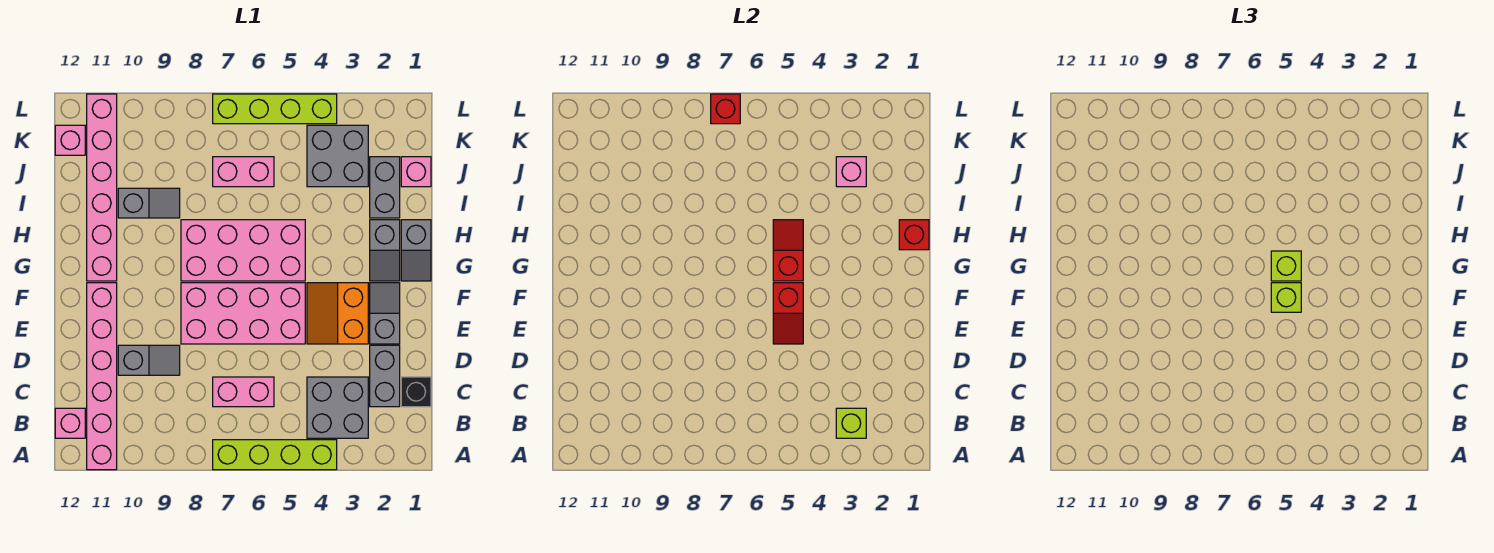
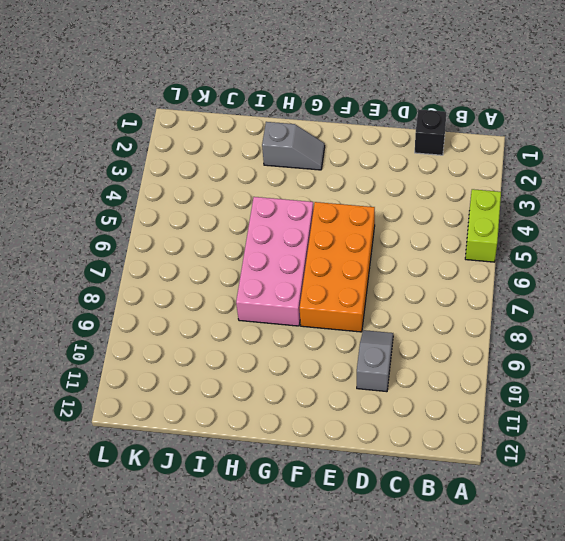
lime brick A4:A5 level 1 -> lime brick A4:A7 level 1
orange brick E5:F8 level 1 -> pink brick E5:F8 level 1
none -> pink brick A11:F11 level 1
none -> grey brick B3:C4 level 1
none -> pink brick B12 level 1
none -> grey brick C2:D2 level 1

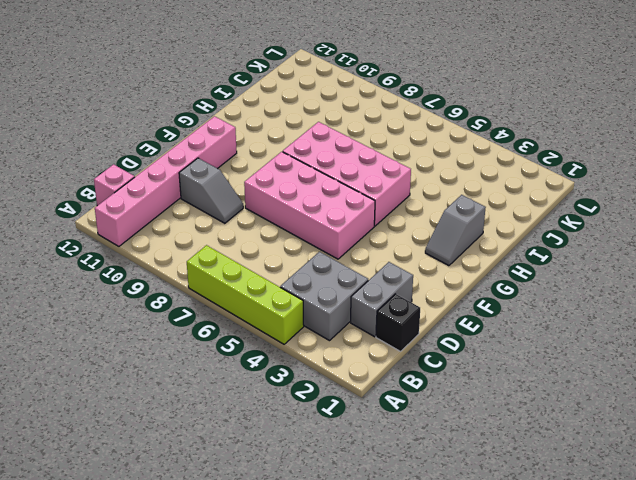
none -> pink brick C6:C7 level 1
none -> grey slope E2:F2 level 1 top E
none -> orange slope E3:F4 level 1 top 3
none -> grey slope G1:H1 level 1 top H

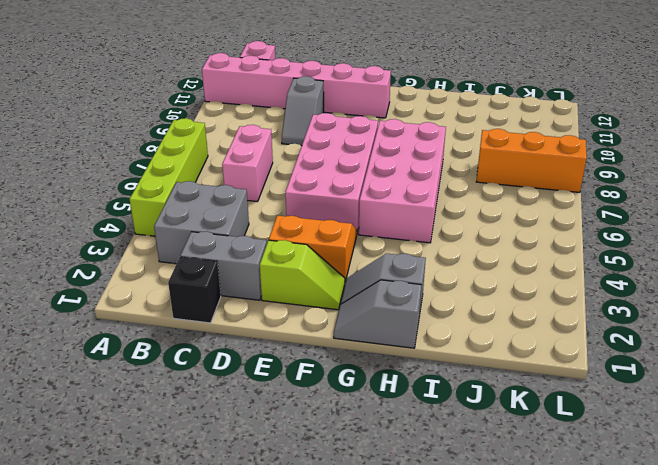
lime slope E2:F2 level 1 top E -> grey slope E2:F2 level 1 top E
orange brick J8:L8 level 1 -> none
none -> pink brick G11:L11 level 1
none -> grey brick I2:J2 level 1
none -> grey slope I9:I10 level 1 top 10
none -> pink brick J1 level 1

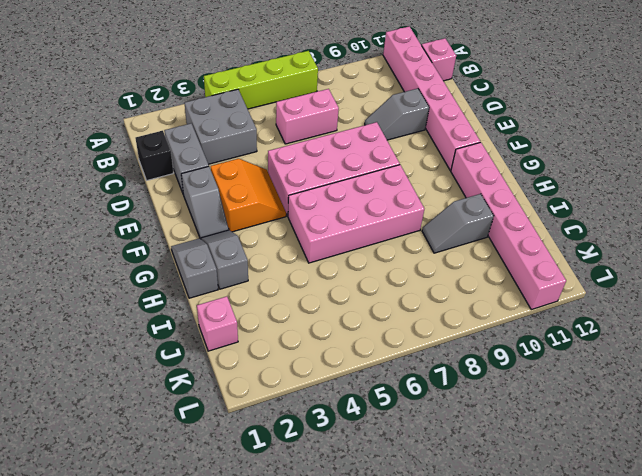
none -> grey brick I2:J2 level 1
none -> grey brick J3:K4 level 1
none -> pink brick J6:J7 level 1
none -> pink brick K12 level 1

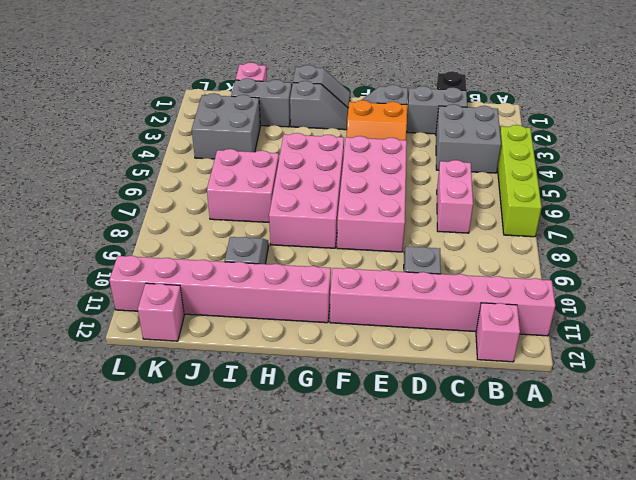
pink brick I6:J7 level 1 -> pink brick J6:J7 level 1
none -> lime brick L4:L7 level 1
none -> lime brick B3 level 2
none -> red slope E5:F5 level 2 top F
none -> red slope G5:H5 level 2 top G

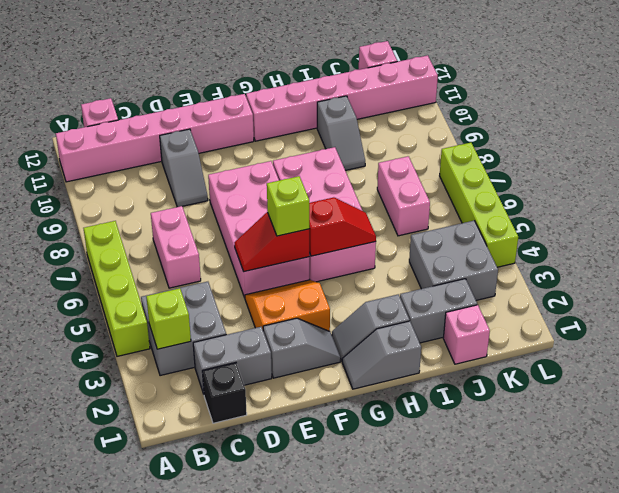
none -> red brick H1 level 2
none -> pink brick J3 level 2
none -> red brick L7 level 2
none -> lime brick G5 level 3

